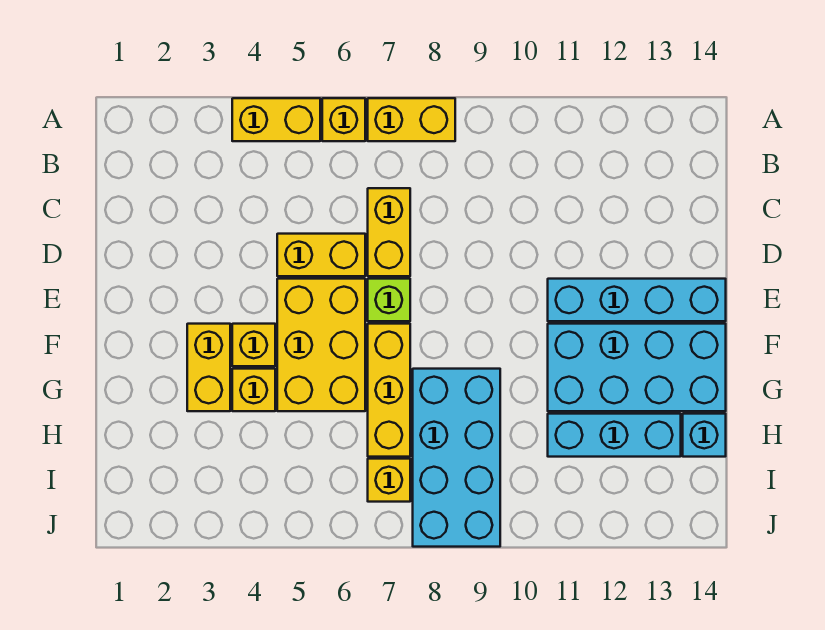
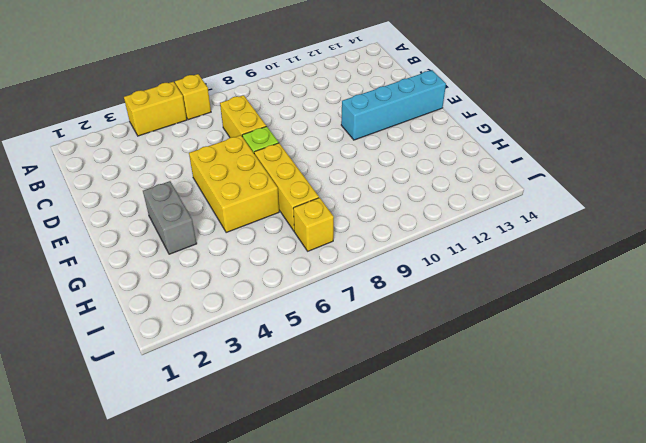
grey brick F3:G3 level 1 -> yellow brick F3:G3 level 1
none -> yellow brick A7:A8 level 1
none -> yellow brick D5:D6 level 1
none -> yellow brick F4 level 1

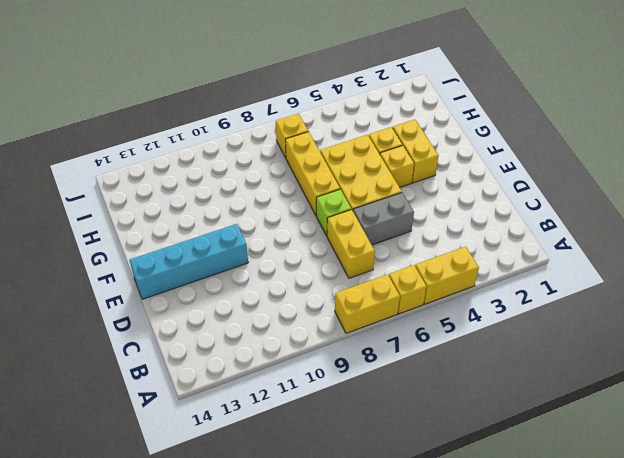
grey brick D5:D6 level 1 -> yellow brick D5:D6 level 1
none -> cyan brick F11:G14 level 1
none -> cyan brick G8:J9 level 1
none -> cyan brick H11:H13 level 1

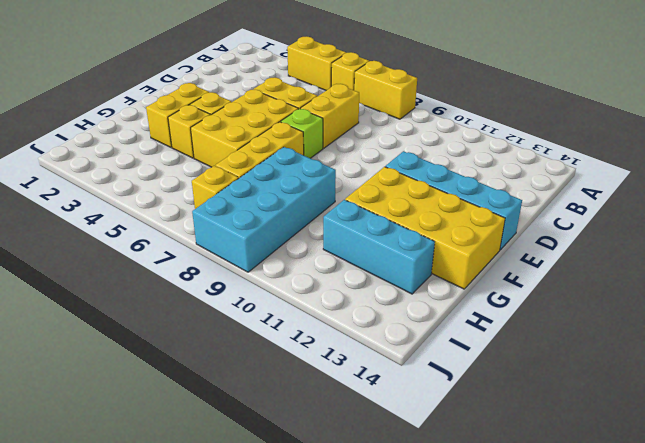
yellow brick F11:G14 level 1 -> cyan brick F11:G14 level 1
none -> cyan brick H14 level 1

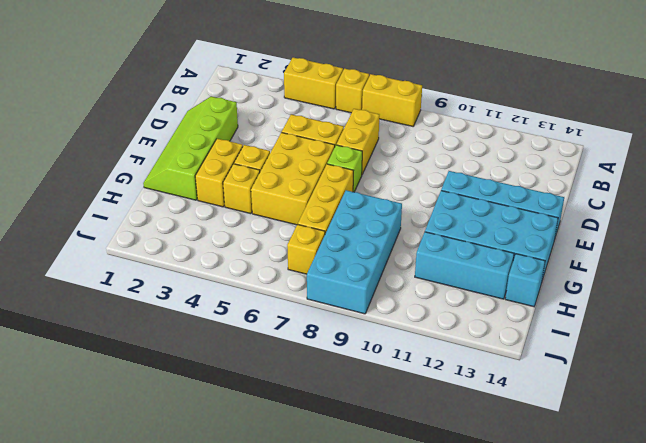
lime slope D1:G2 level 1 top 2 -> none

